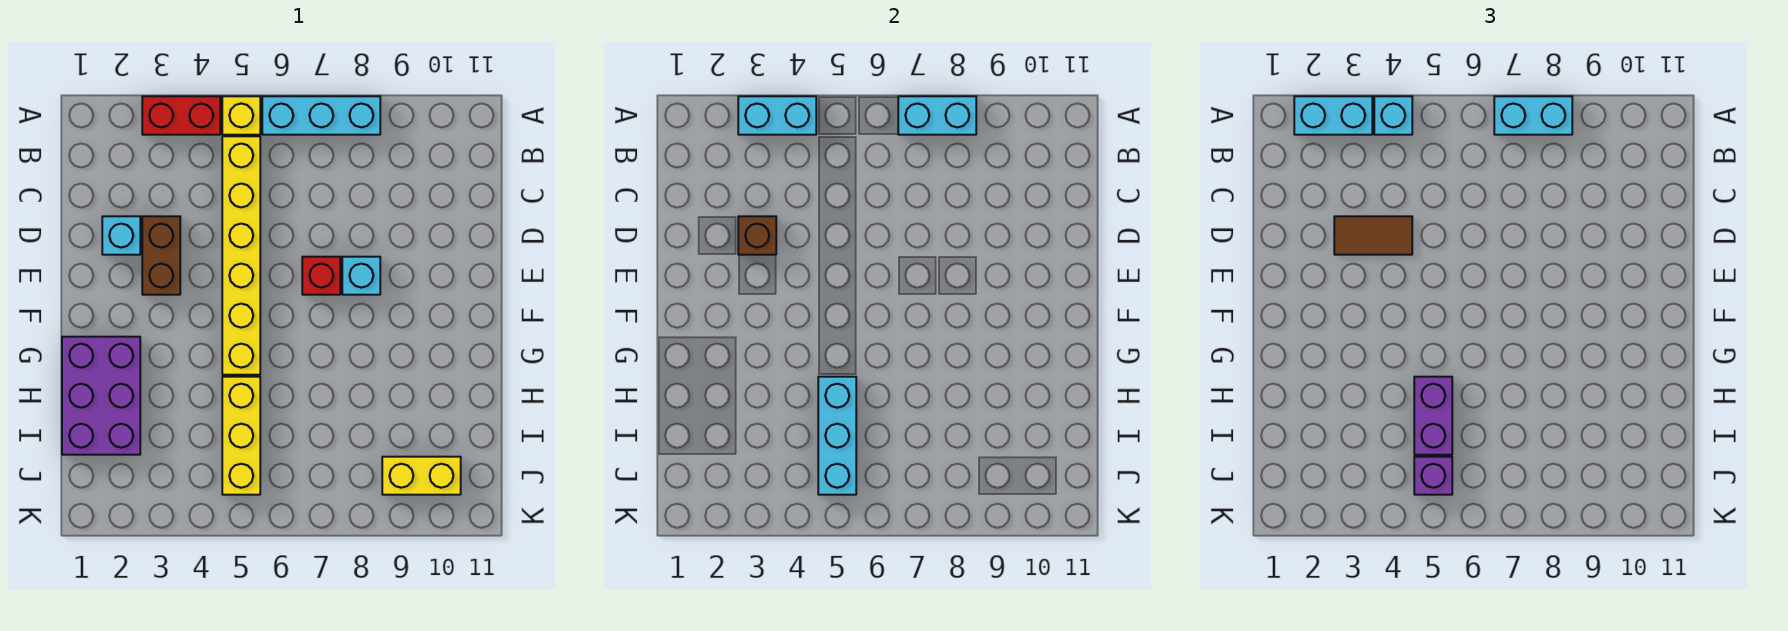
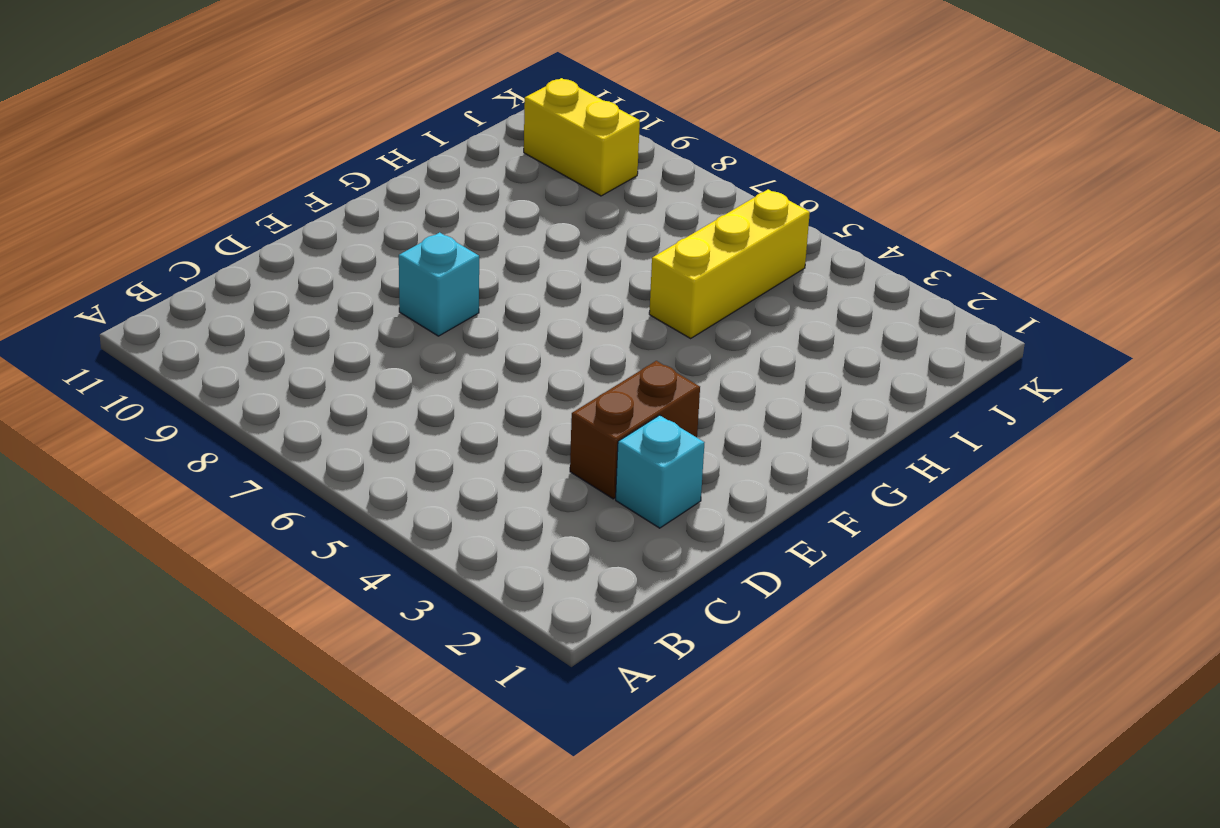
none -> red brick A3:A4 level 1
none -> yellow brick A5 level 1
none -> cyan brick A6:A8 level 1

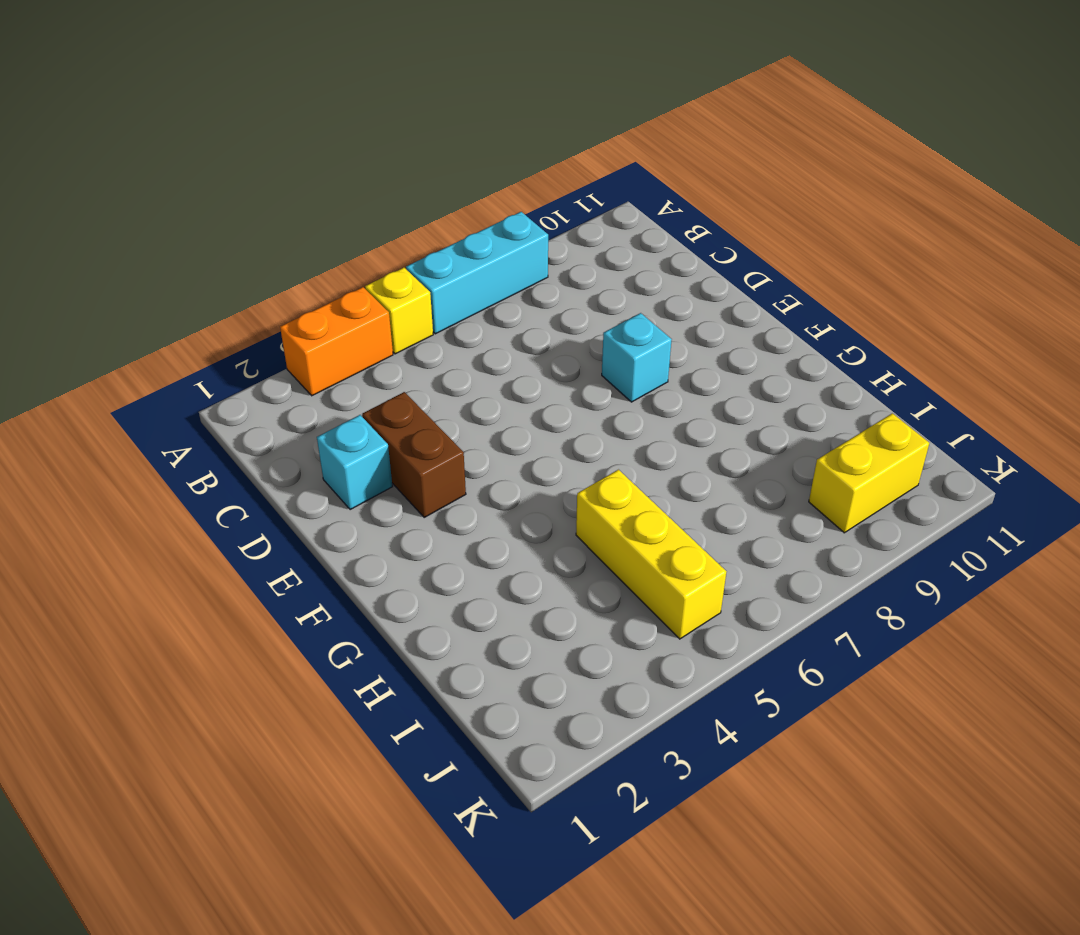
orange brick A3:A4 level 1 -> red brick A3:A4 level 1
none -> yellow brick B5:G5 level 1
none -> red brick E7 level 1
none -> purple brick G1:I2 level 1

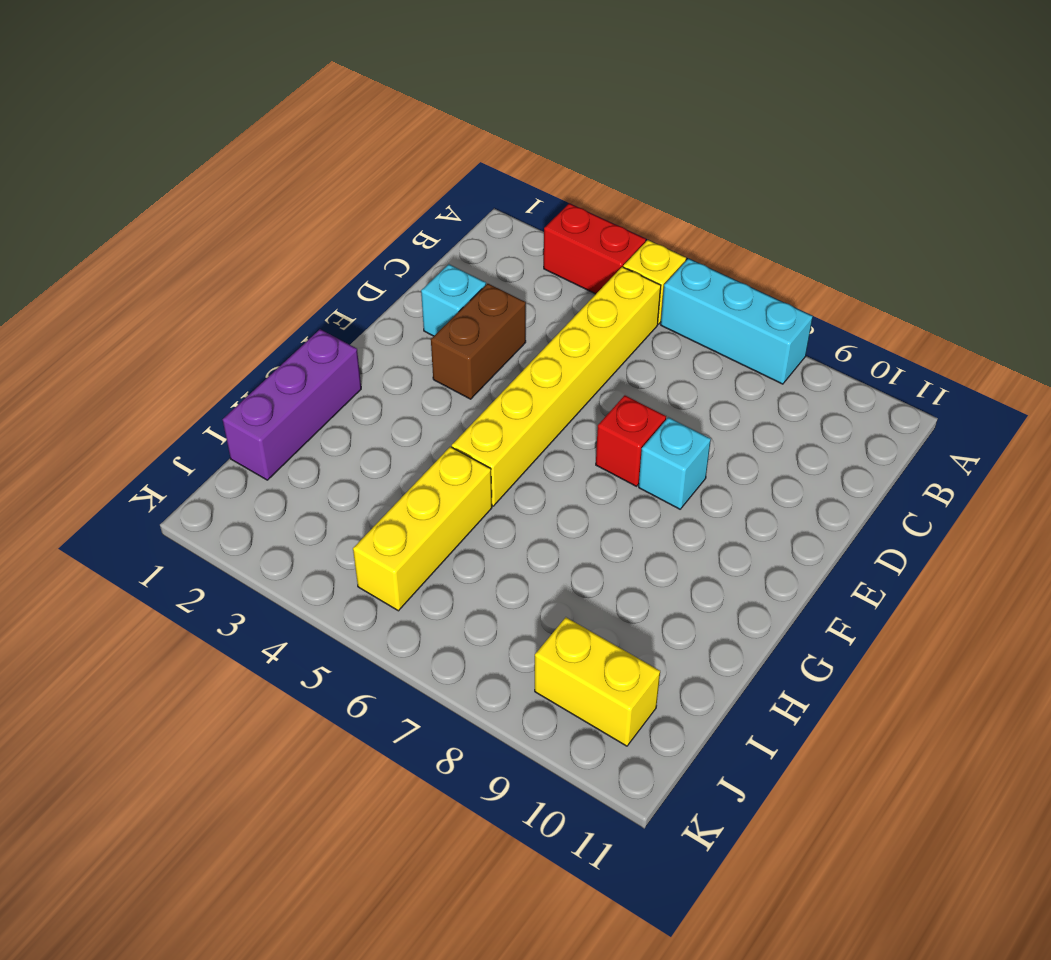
purple brick G1:I1 level 1 -> purple brick G1:I2 level 1
none -> cyan brick A3:A4 level 2
none -> cyan brick A7:A8 level 2
none -> brown brick D3 level 2

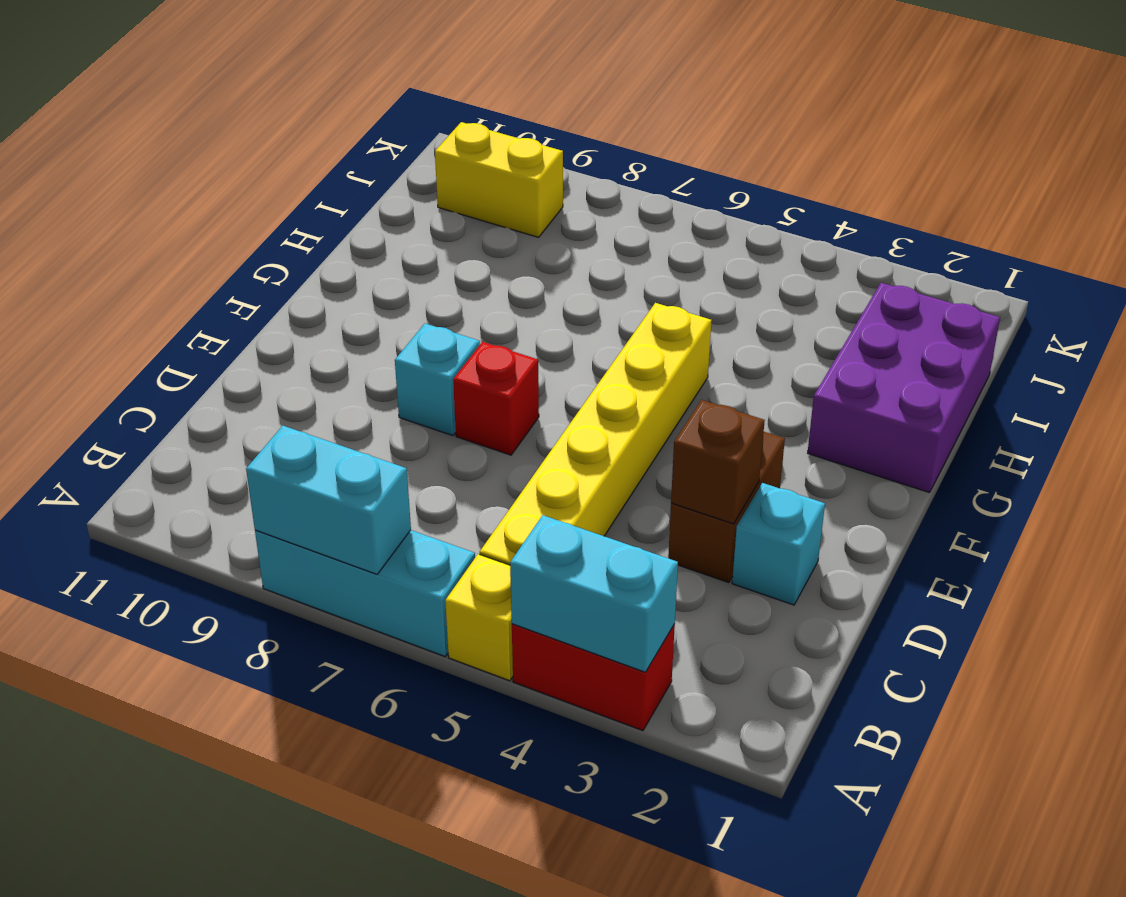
none -> yellow brick H5:J5 level 1
none -> cyan brick H5:J5 level 2
none -> cyan brick A2:A3 level 3

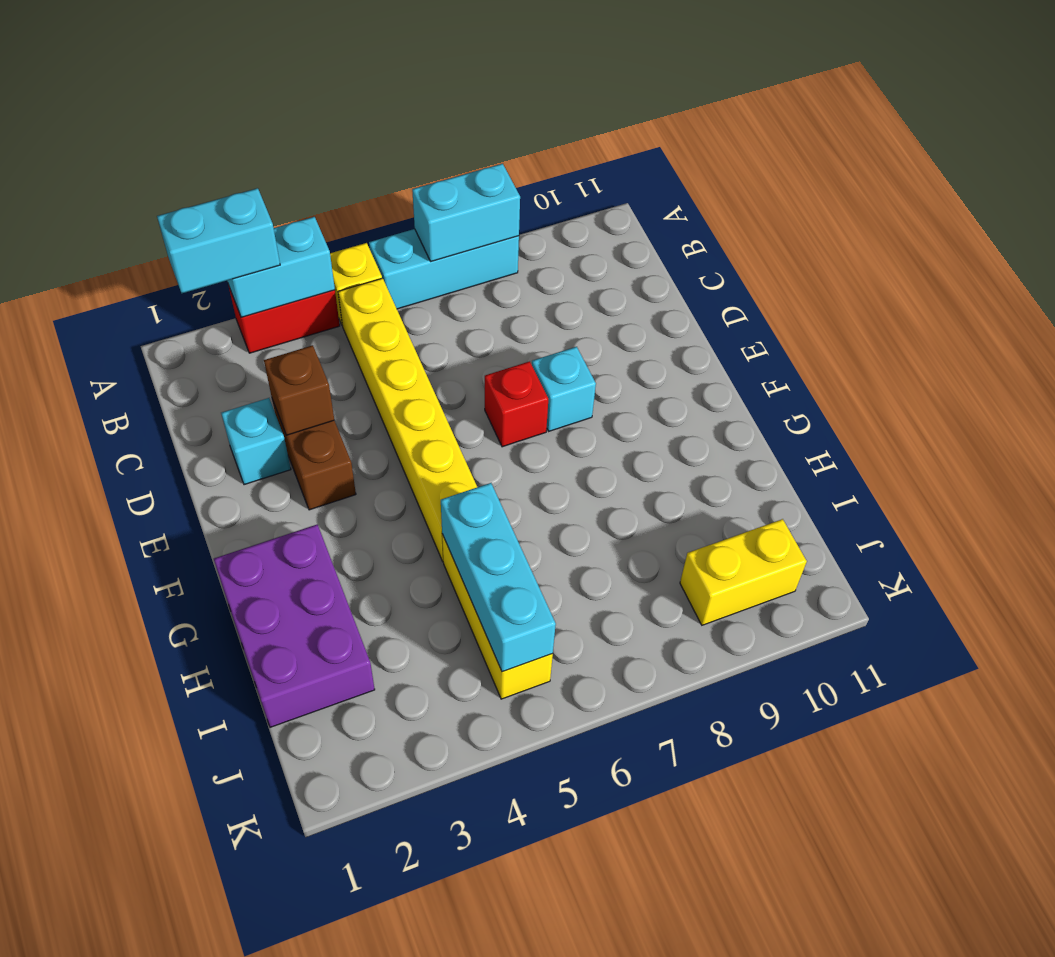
none -> cyan brick A4 level 3
none -> cyan brick A7:A8 level 3
none -> brown tile D3:D4 level 3

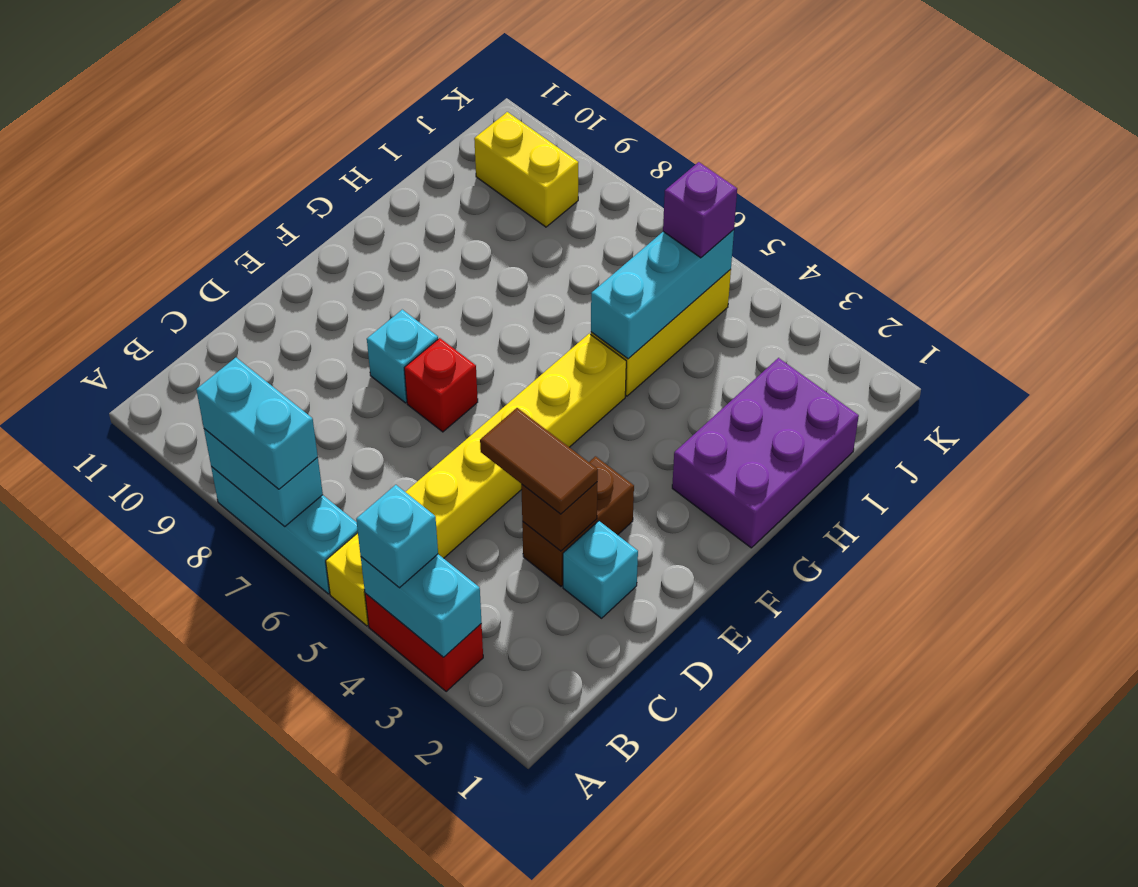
none -> cyan brick A2:A3 level 3
none -> purple brick H5:I5 level 3

